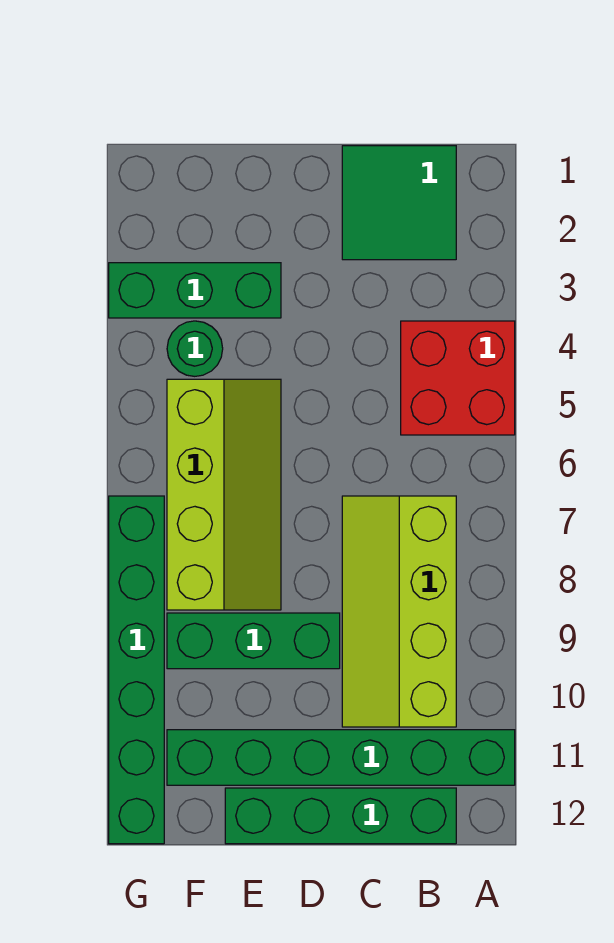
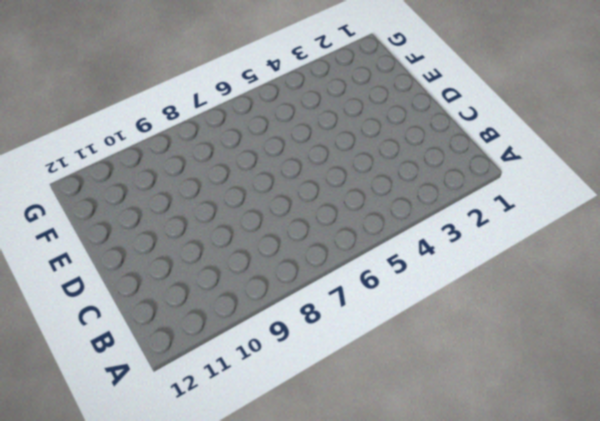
none -> red brick A4:B5 level 1
none -> green brick A11:F11 level 1

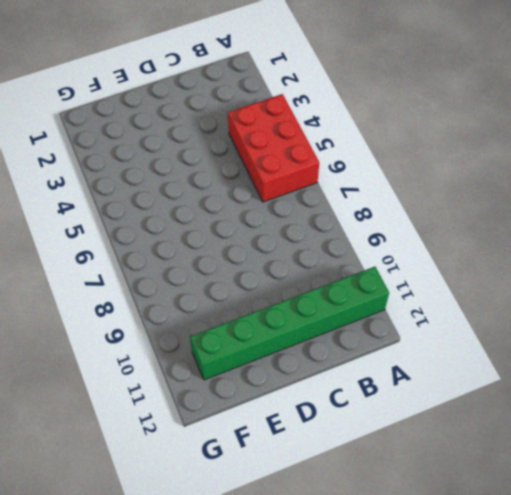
red brick A4:B6 level 1 -> red brick A4:B5 level 1
none -> green tile B1:C2 level 1
none -> lime slope B7:C10 level 1 top B

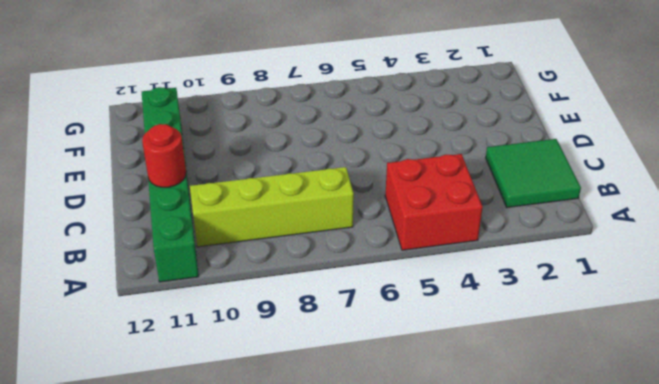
red round brick C11 level 2 -> none
none -> green brick B12:E12 level 1
none -> green brick D9:F9 level 1

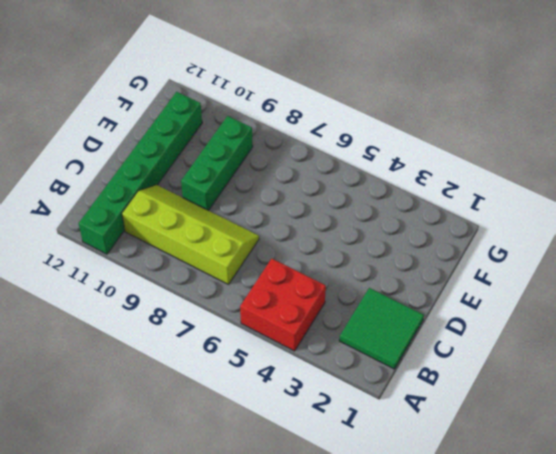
none -> green brick B12:E12 level 1
none -> green brick E3:G3 level 1

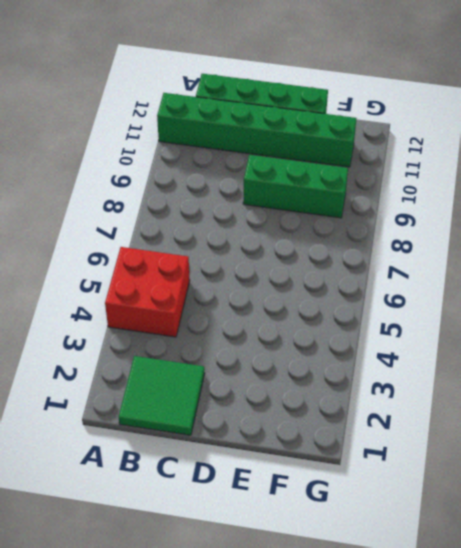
none -> lime slope B7:C10 level 1 top B
none -> green brick E3:G3 level 1

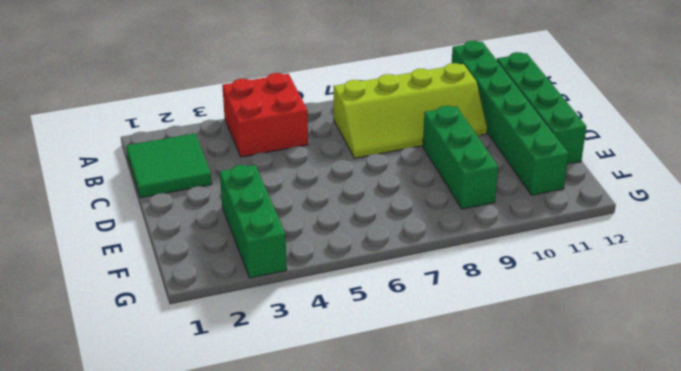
none -> lime slope E5:F8 level 1 top F
none -> green round brick F4 level 1

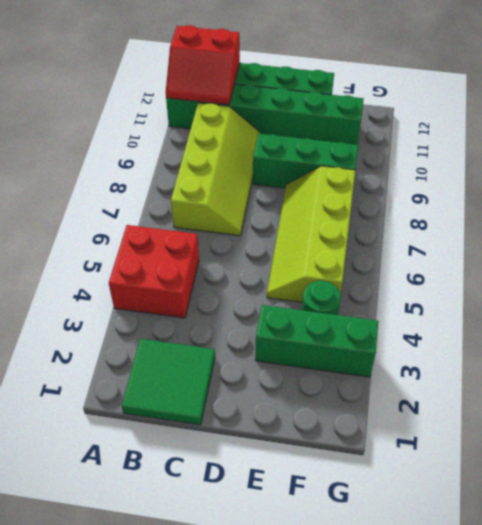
red slope A11:B12 level 2 top 12 -> none
none -> green brick G7:G12 level 1

